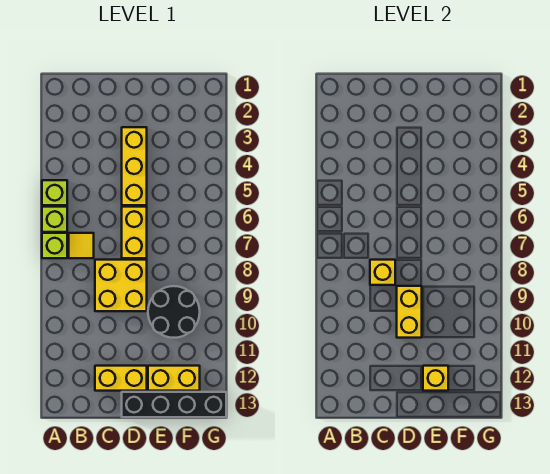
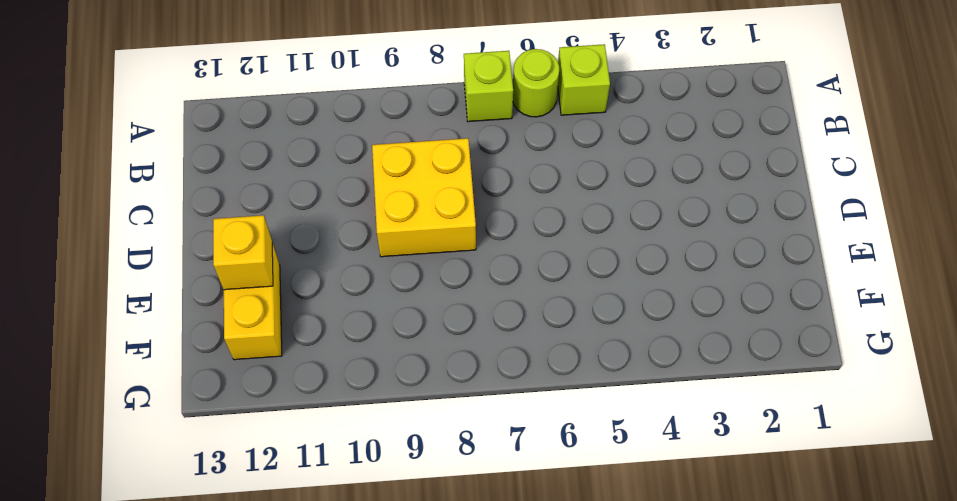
lime round brick A6 level 1 -> lime brick A6 level 1
none -> yellow tile B7 level 1
none -> yellow brick C12:D12 level 1
none -> yellow brick D3:D5 level 1

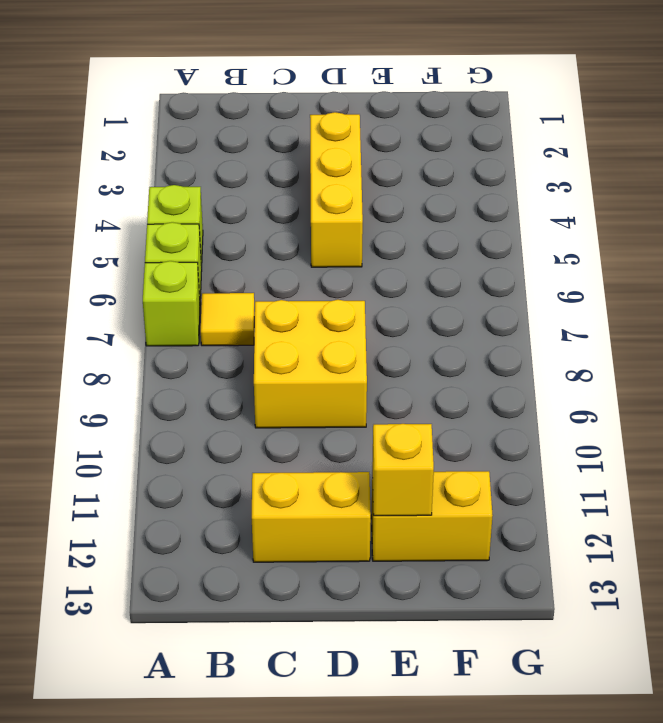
none -> yellow brick D6:D7 level 1
none -> black brick D13:G13 level 1
none -> black round brick E9:F10 level 1

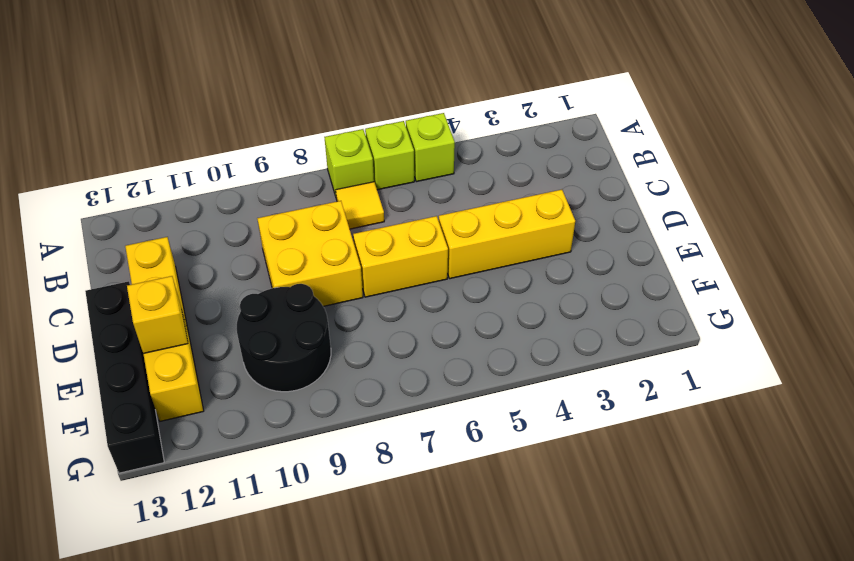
none -> yellow brick C8 level 2
none -> yellow brick D9:D10 level 2

